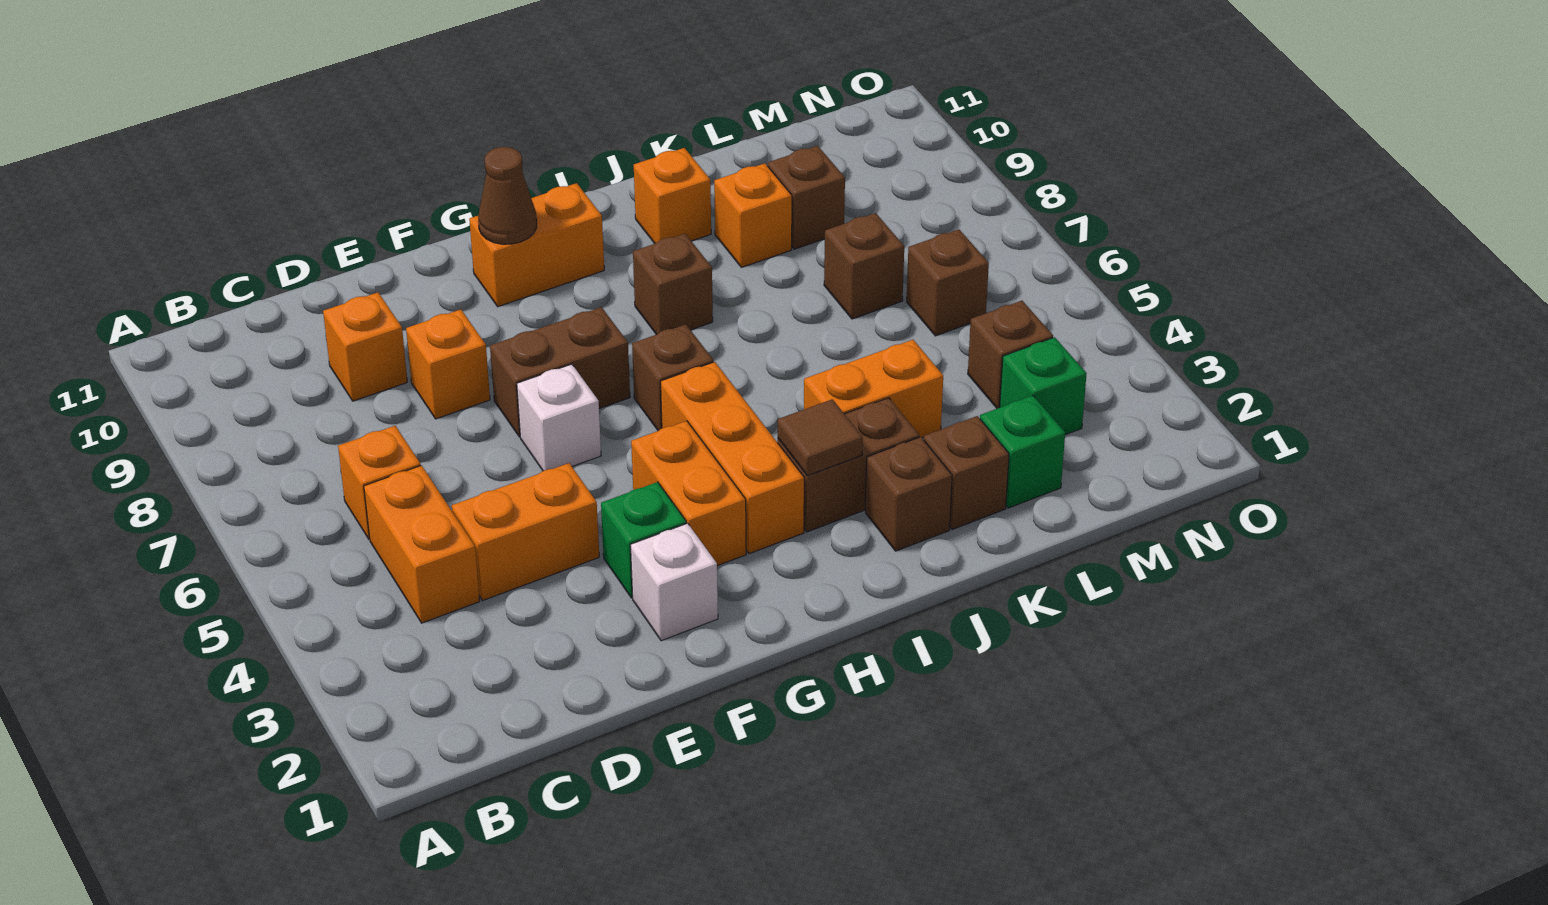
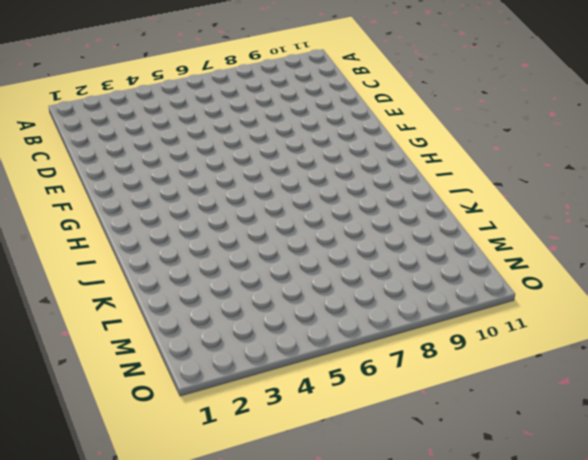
none -> orange brick C4:C5 level 1
none -> orange brick C6 level 1
none -> orange brick D4:E4 level 1

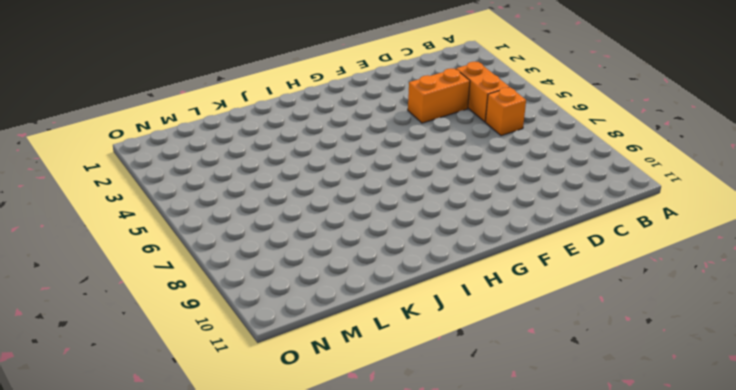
none -> orange brick D9 level 1
none -> orange brick E8 level 1
none -> white brick F2 level 1

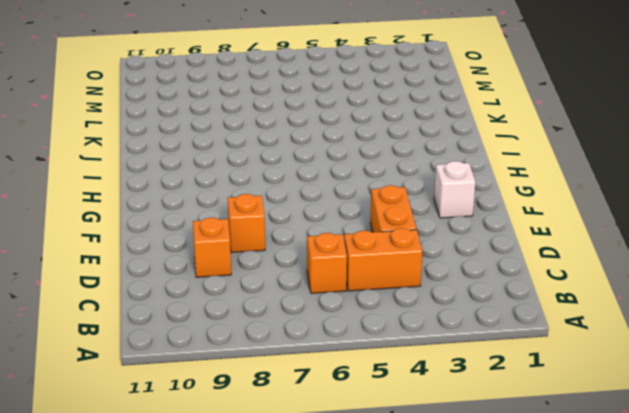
none -> green brick F3 level 1
none -> white brick F6 level 1
none -> brown brick F7:G7 level 1

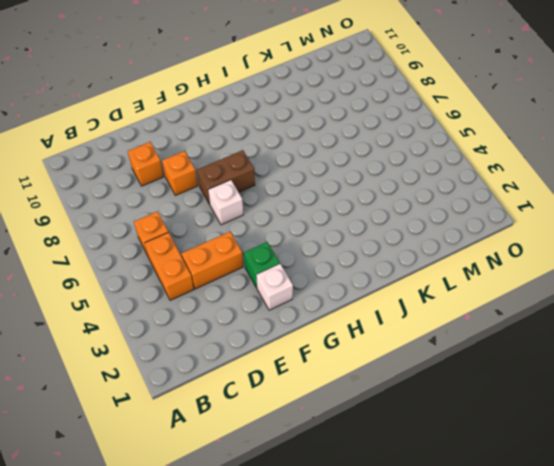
none -> orange brick G3:G4 level 1
none -> orange brick G10:H10 level 1
none -> orange brick H3:H5 level 1

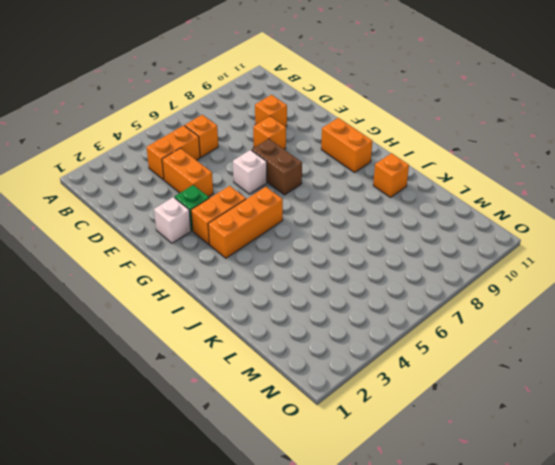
none -> brown brick H6 level 1
none -> brown brick I3:J3 level 1
none -> brown brick I8 level 1

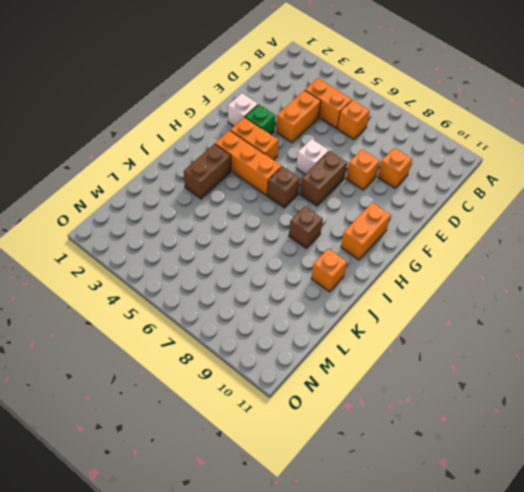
none -> brown brick J2 level 1
none -> orange brick J4:K4 level 1
none -> brown brick K2 level 1

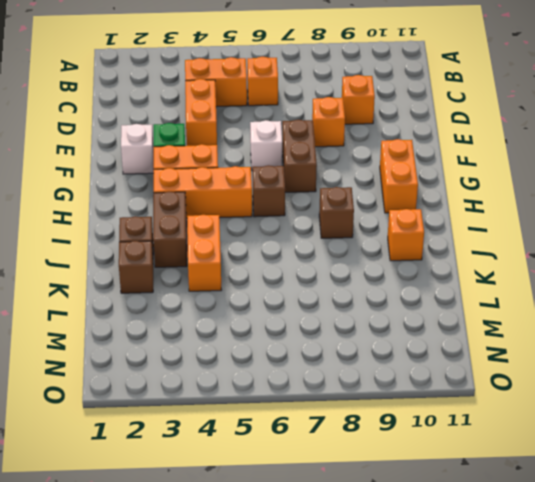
none -> orange brick K9 level 1
none -> green brick L2 level 1
none -> brown brick L7 level 1

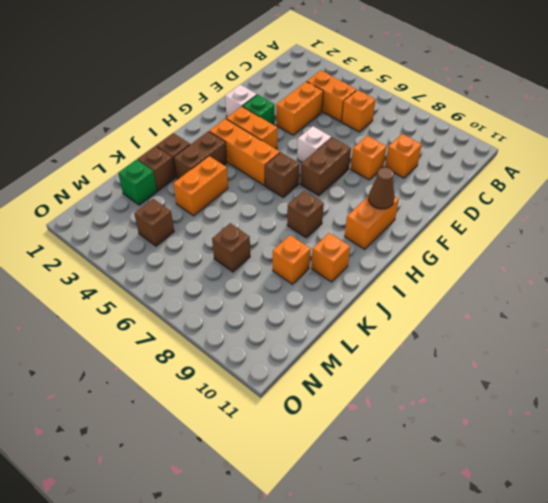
none -> brown brick L9 level 1
none -> green brick M3 level 1
none -> brown brick M6 level 1

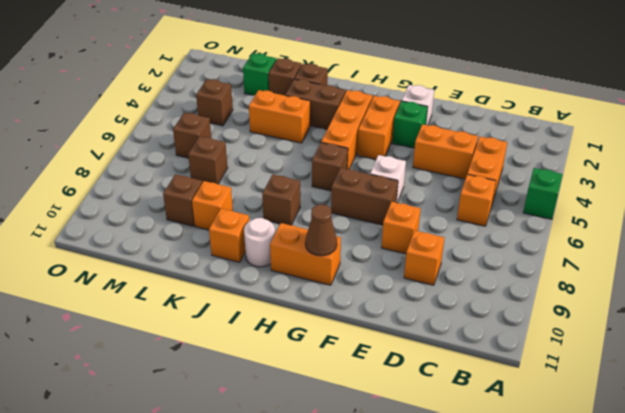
green brick A5 level 1 -> green brick M3 level 1
white round brick I10 level 1 -> none
none -> brown tile I3 level 2

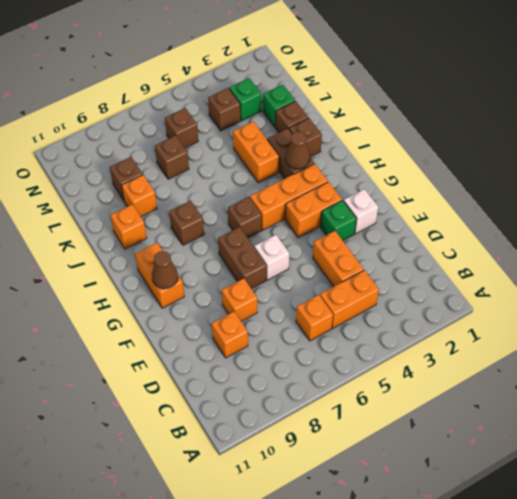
brown cone I3 level 2 -> brown tile I3 level 2

